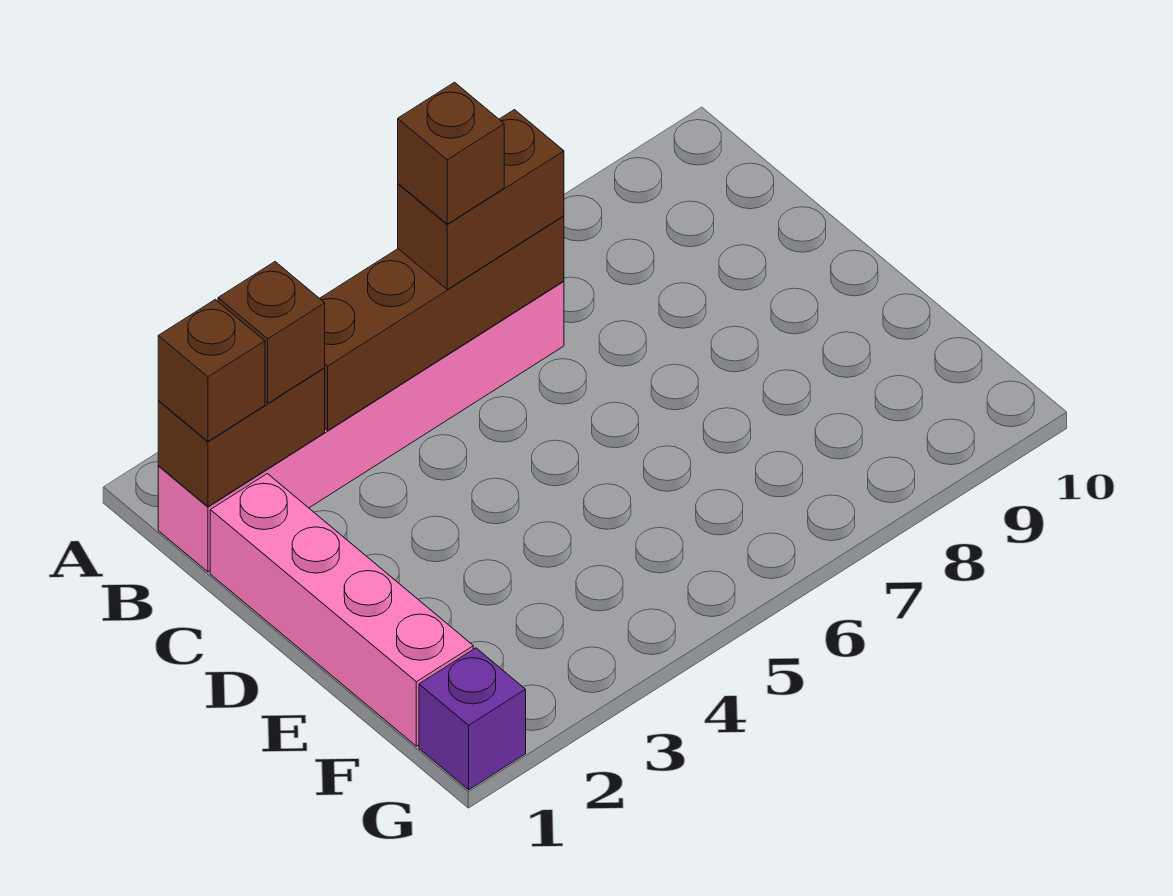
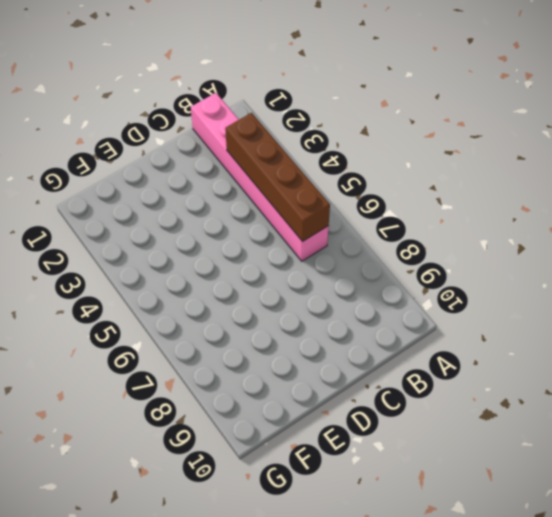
none -> pink brick C1:F1 level 1
none -> purple brick G1 level 1

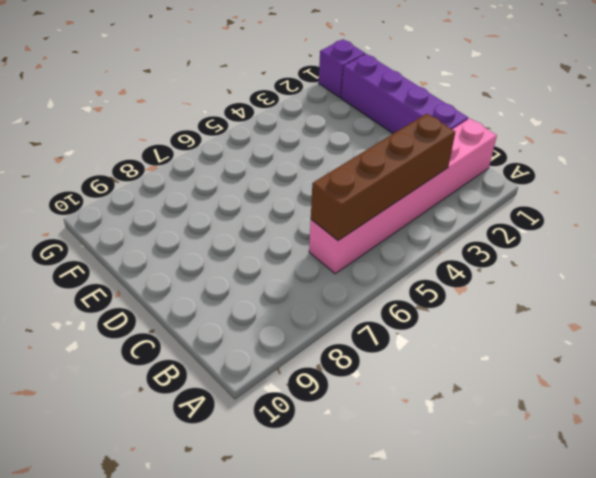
purple brick C1:F1 level 1 -> pink brick C1:F1 level 1
none -> brown brick B1:B2 level 2
none -> brown brick B1 level 3

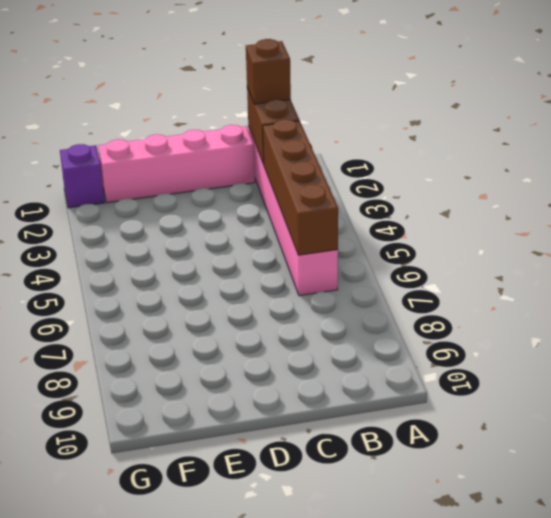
none -> brown brick B2 level 3
none -> brown brick B5:B6 level 3

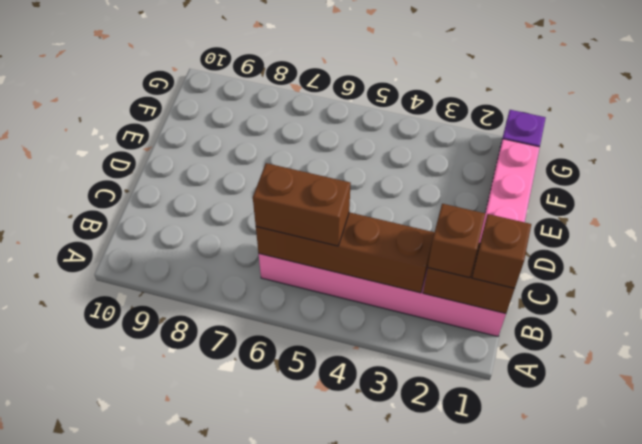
none -> brown brick B5 level 4

